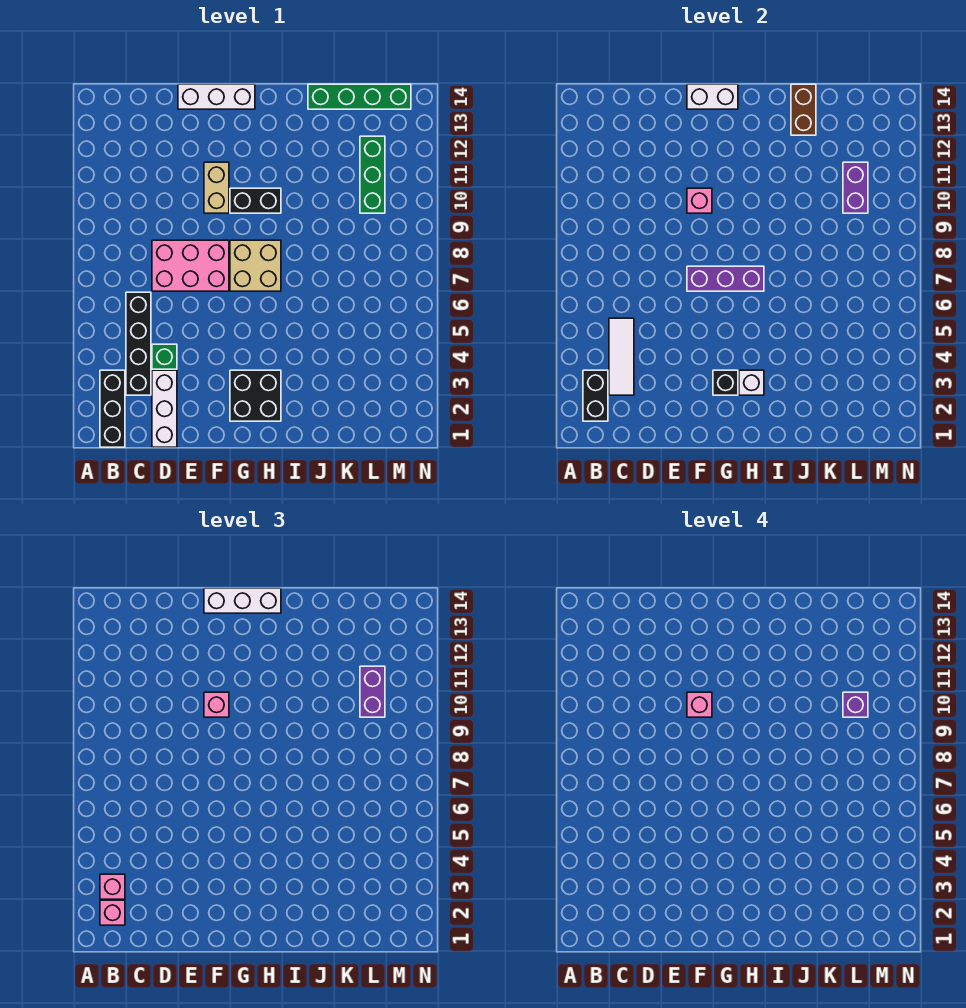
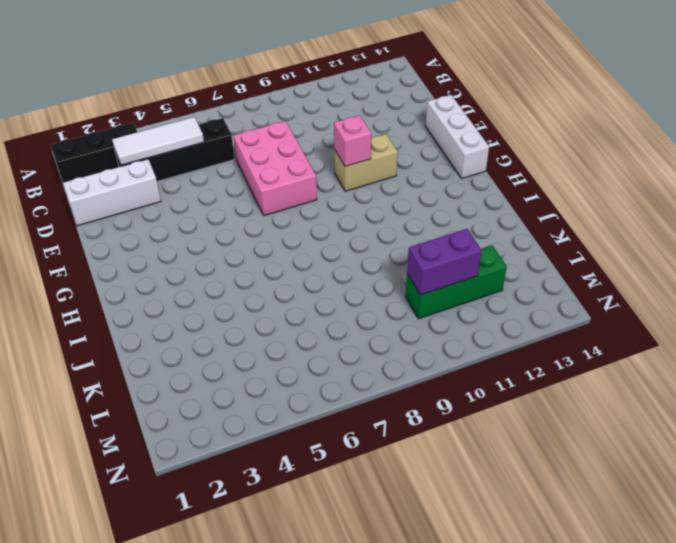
none -> green brick D4 level 1
none -> black brick G2:H3 level 1
none -> tan brick G7:H8 level 1

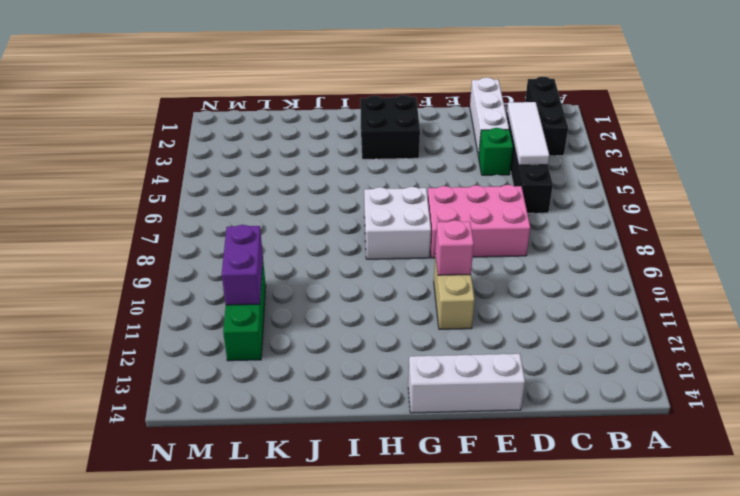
white brick G7:H8 level 1 -> tan brick G7:H8 level 1
none -> black brick G10:H10 level 1
none -> green brick J14:M14 level 1
none -> black brick B2:B3 level 2

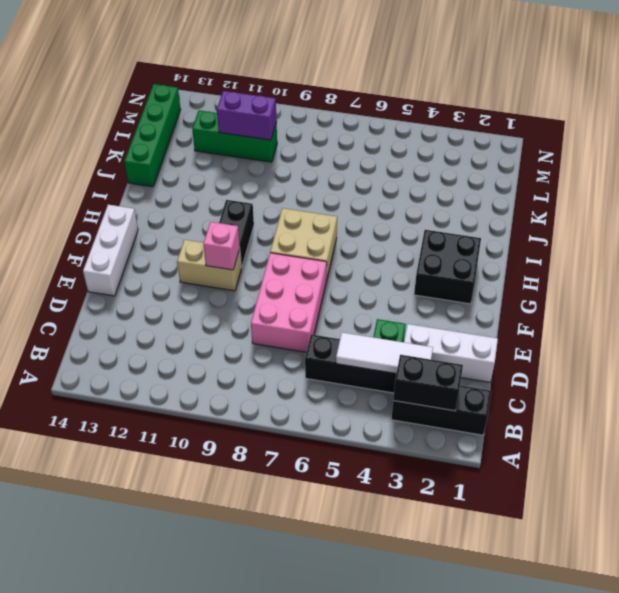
none -> purple brick F7:H7 level 2
none -> white brick F14:G14 level 2
none -> black brick G3 level 2

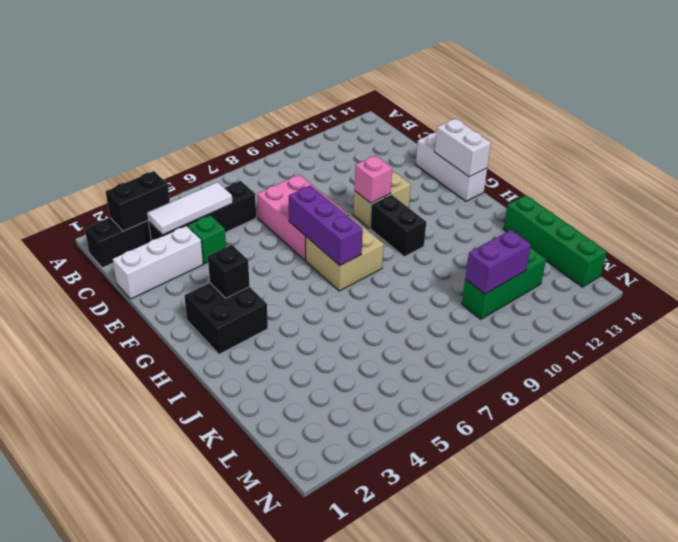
none -> white brick H3 level 2
none -> brown brick J13:J14 level 2
none -> pink brick B2 level 3

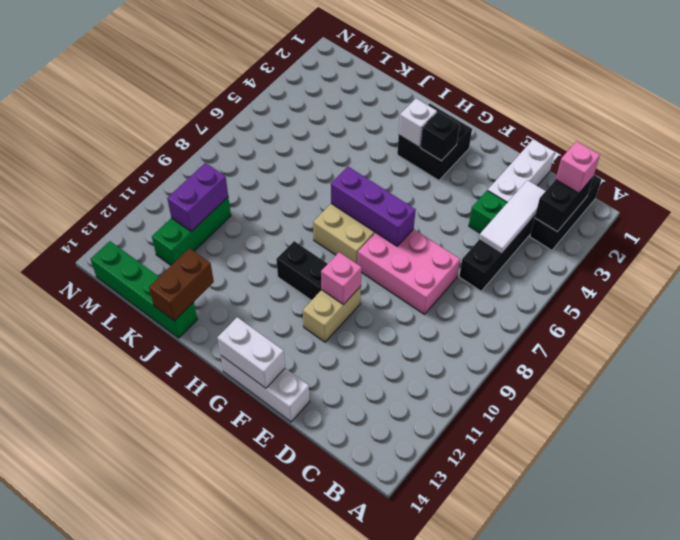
none -> pink brick B3 level 3
none -> pink brick F10 level 3
none -> white brick F14:H14 level 3

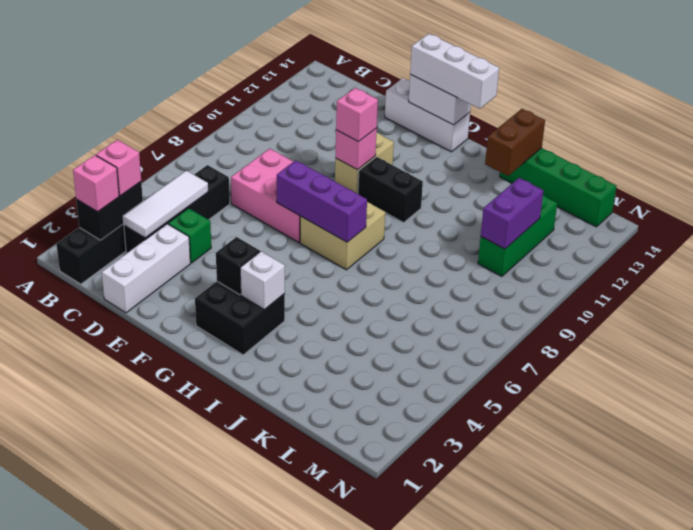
none -> purple brick L10:L11 level 3
none -> pink brick F10 level 4
none -> purple brick L10 level 4

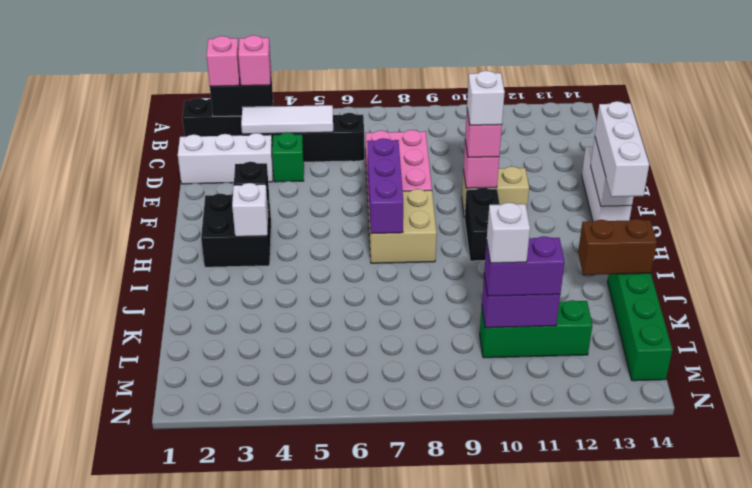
white brick F10 level 4 -> pink brick F10 level 4
white brick L10 level 4 -> purple brick L10 level 4

